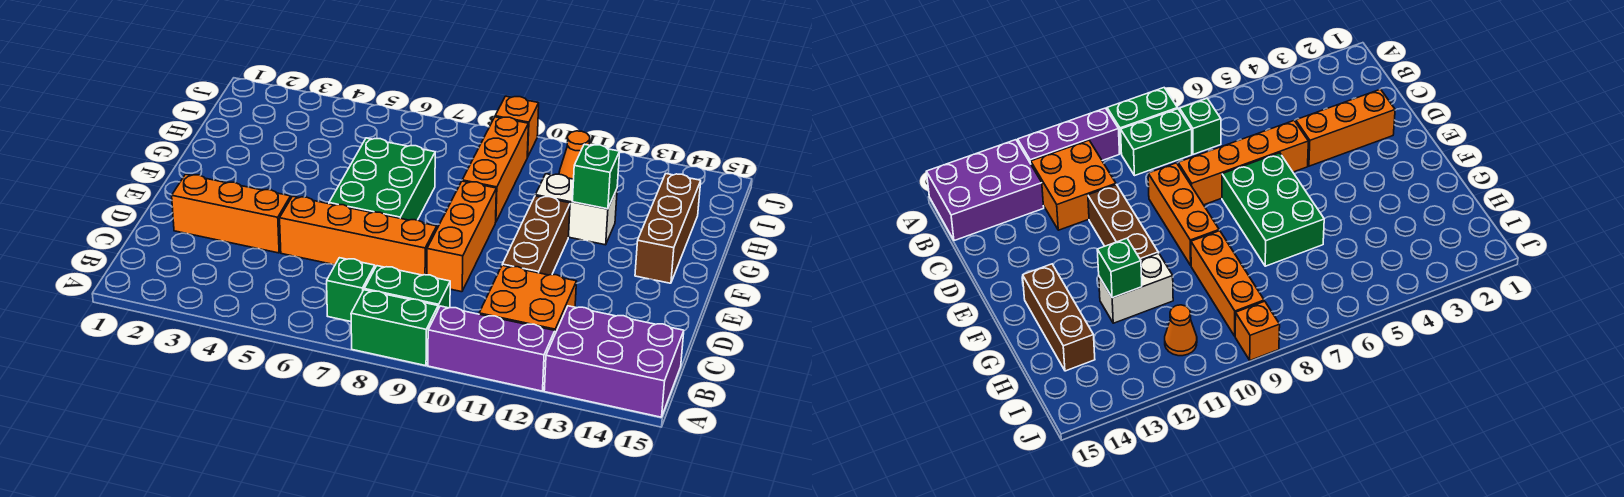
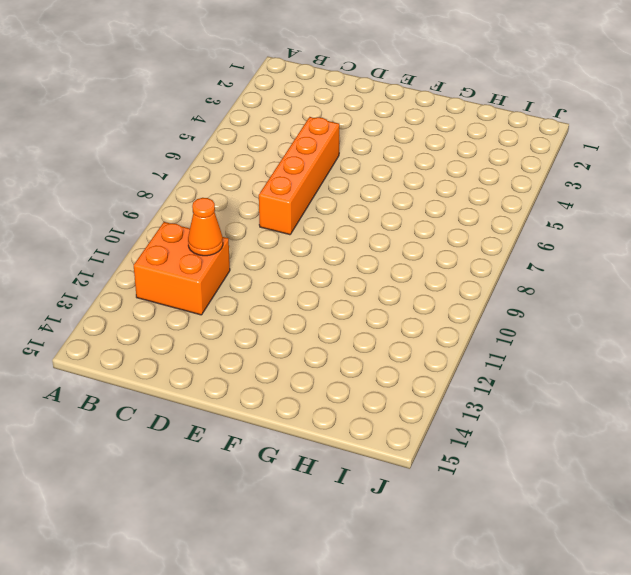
orange cone C11 level 2 -> orange cone I11 level 1
none -> green brick A8:A9 level 1
none -> purple brick A10:A12 level 1
none -> purple brick A13:B15 level 1

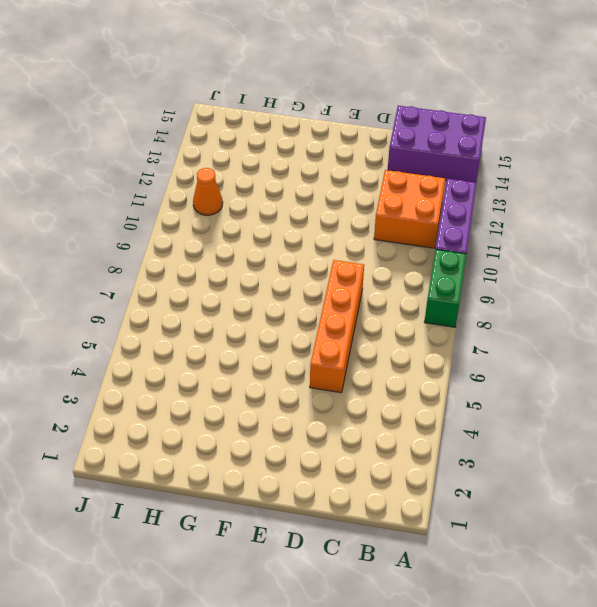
purple brick A14:C15 level 1 -> purple brick A13:B15 level 1
none -> green brick B7 level 1
none -> green brick B8:B9 level 1
none -> orange brick D2:D4 level 1

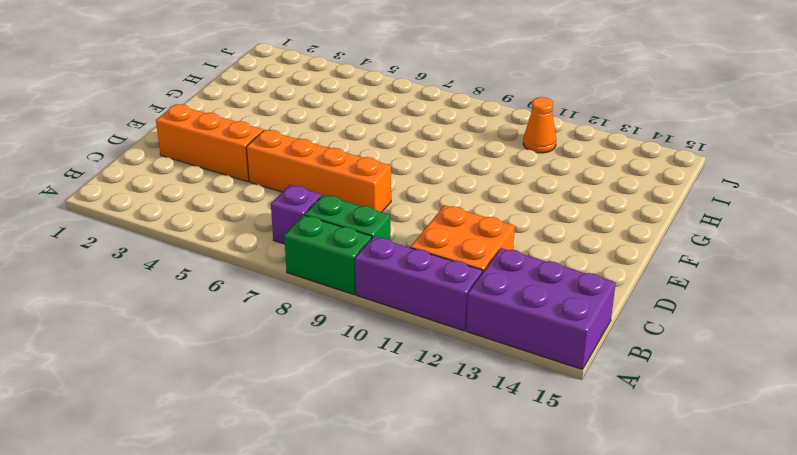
purple brick B7 level 1 -> green brick B7 level 1
none -> orange brick D9:F9 level 1
none -> brown brick D11:F11 level 1
none -> green brick E6:G7 level 1

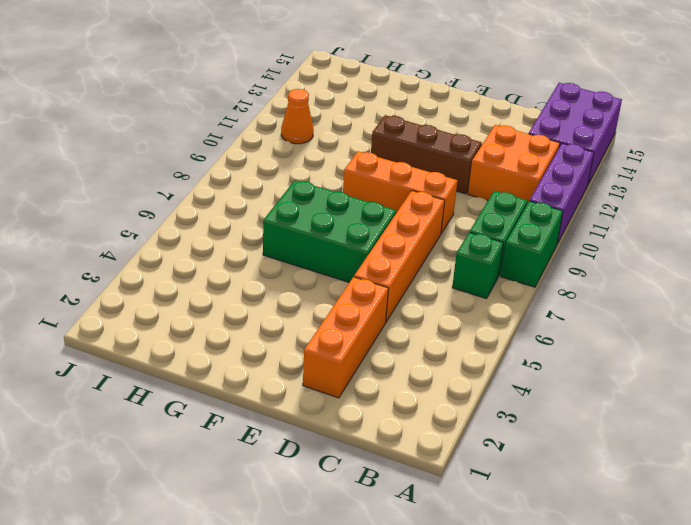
none -> brown brick F14:H14 level 1
none -> orange brick G9:I9 level 1
none -> white brick G11:G12 level 1

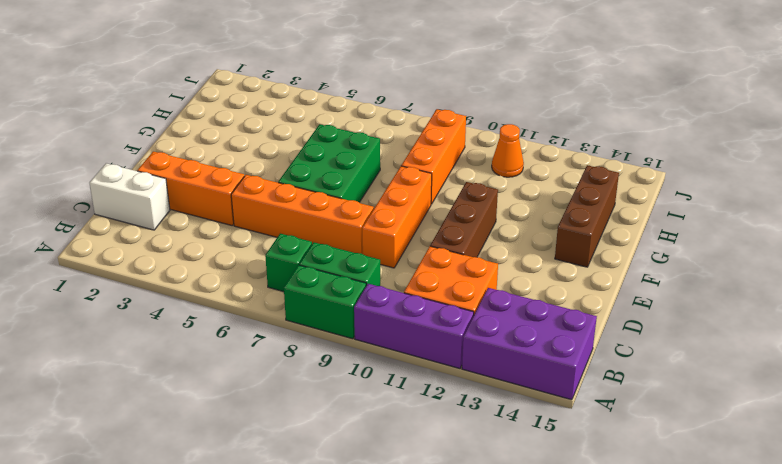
white brick C1:C2 level 1 -> white brick G11:G12 level 1
none -> orange brick J9 level 1
none -> green brick G12 level 2

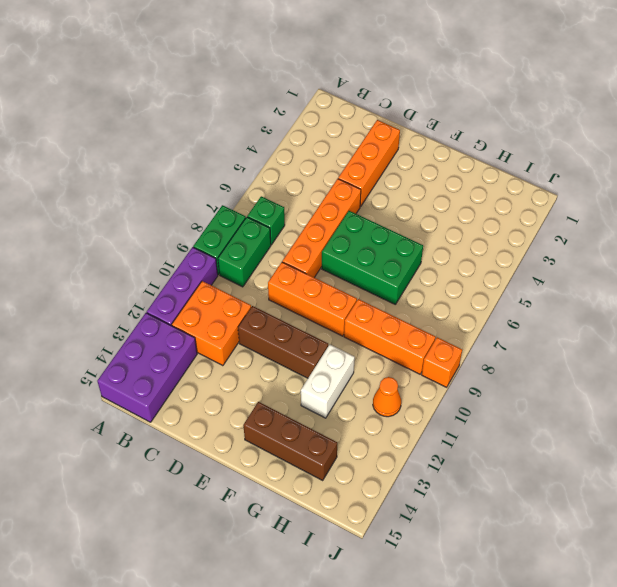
none -> green brick G12 level 2

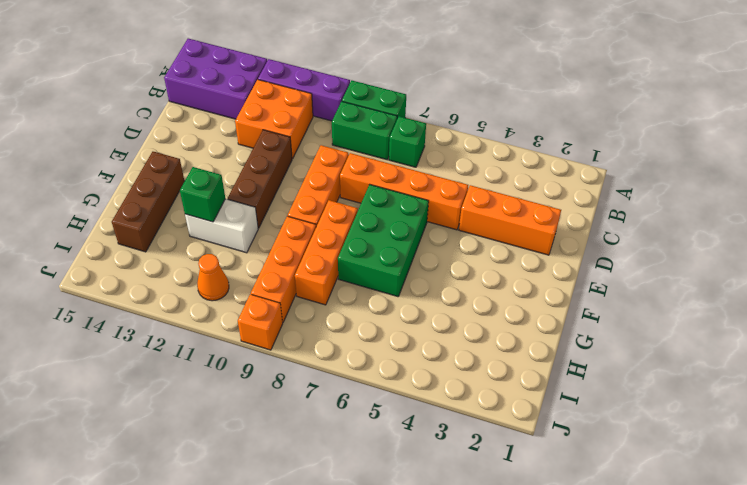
orange brick F8:H8 level 1 -> none

